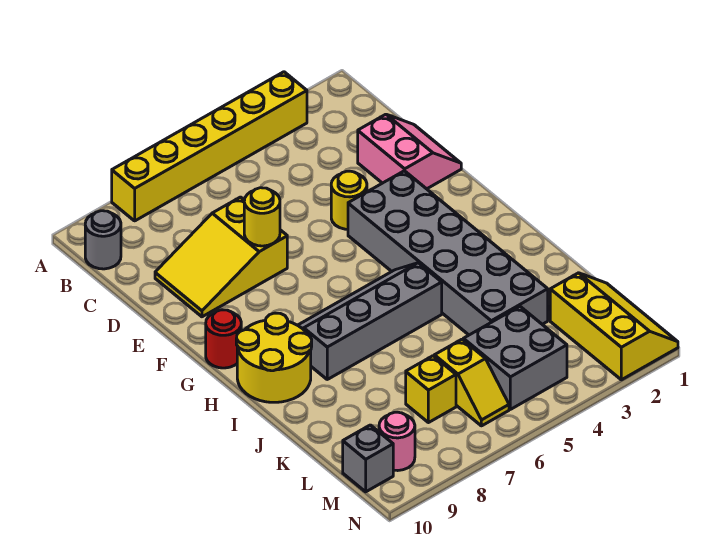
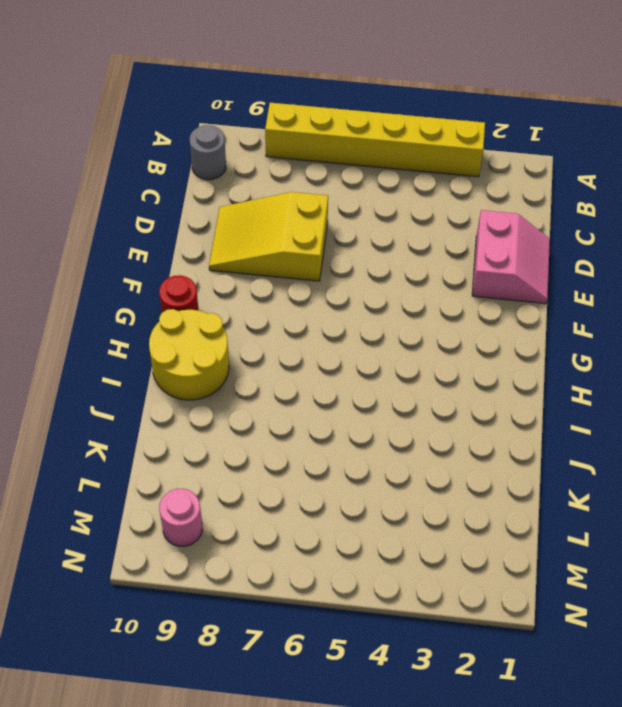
none -> yellow round brick E4 level 1
none -> grey brick F3:K4 level 1
none -> grey slope H5:I8 level 1 top I

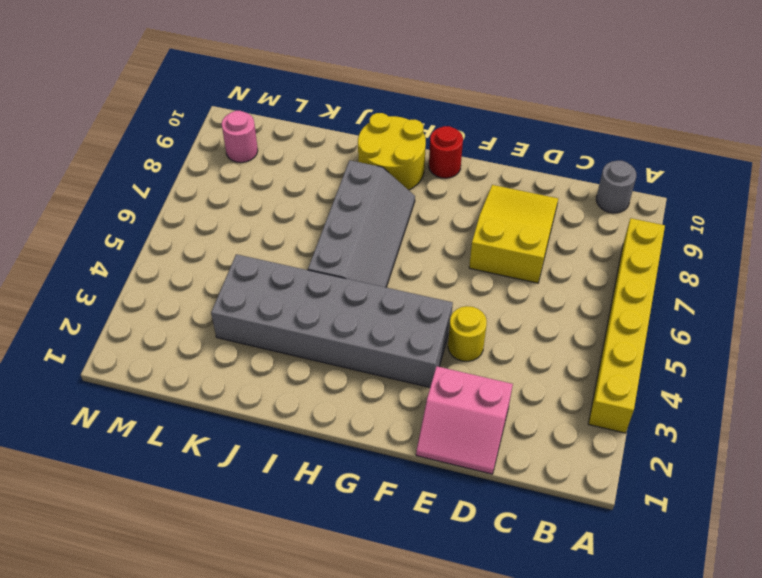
none -> yellow slope L1:N2 level 1 top 2
none -> grey brick L4:M5 level 1
none -> yellow slope L6:M6 level 1 top L

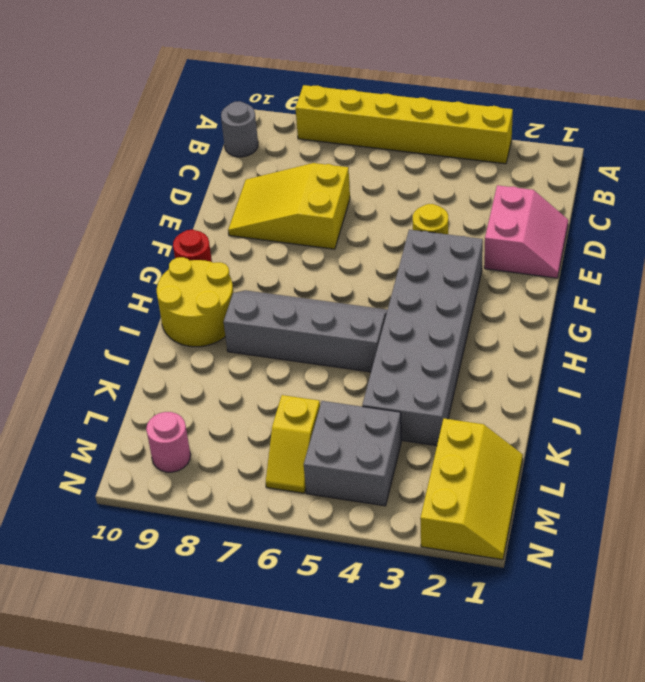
none -> yellow brick L7 level 1
none -> grey brick M10 level 1
none -> yellow round brick E7 level 2

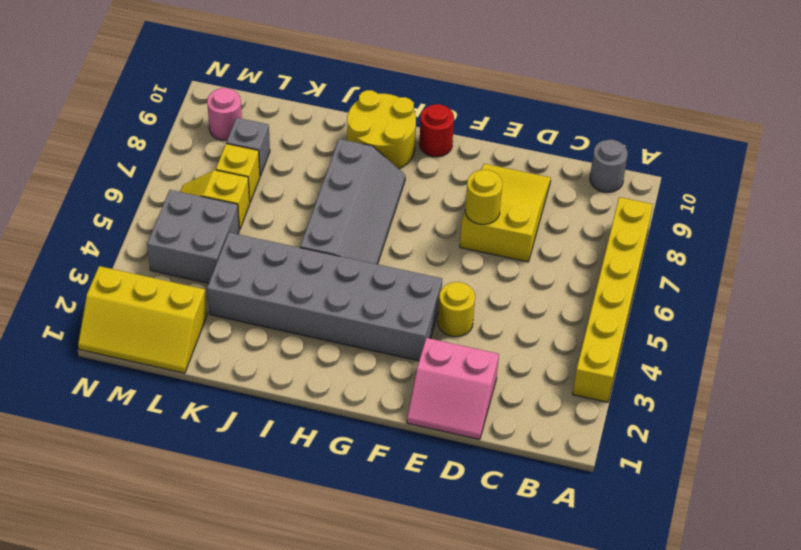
grey brick L8 level 1 -> grey brick M10 level 1

